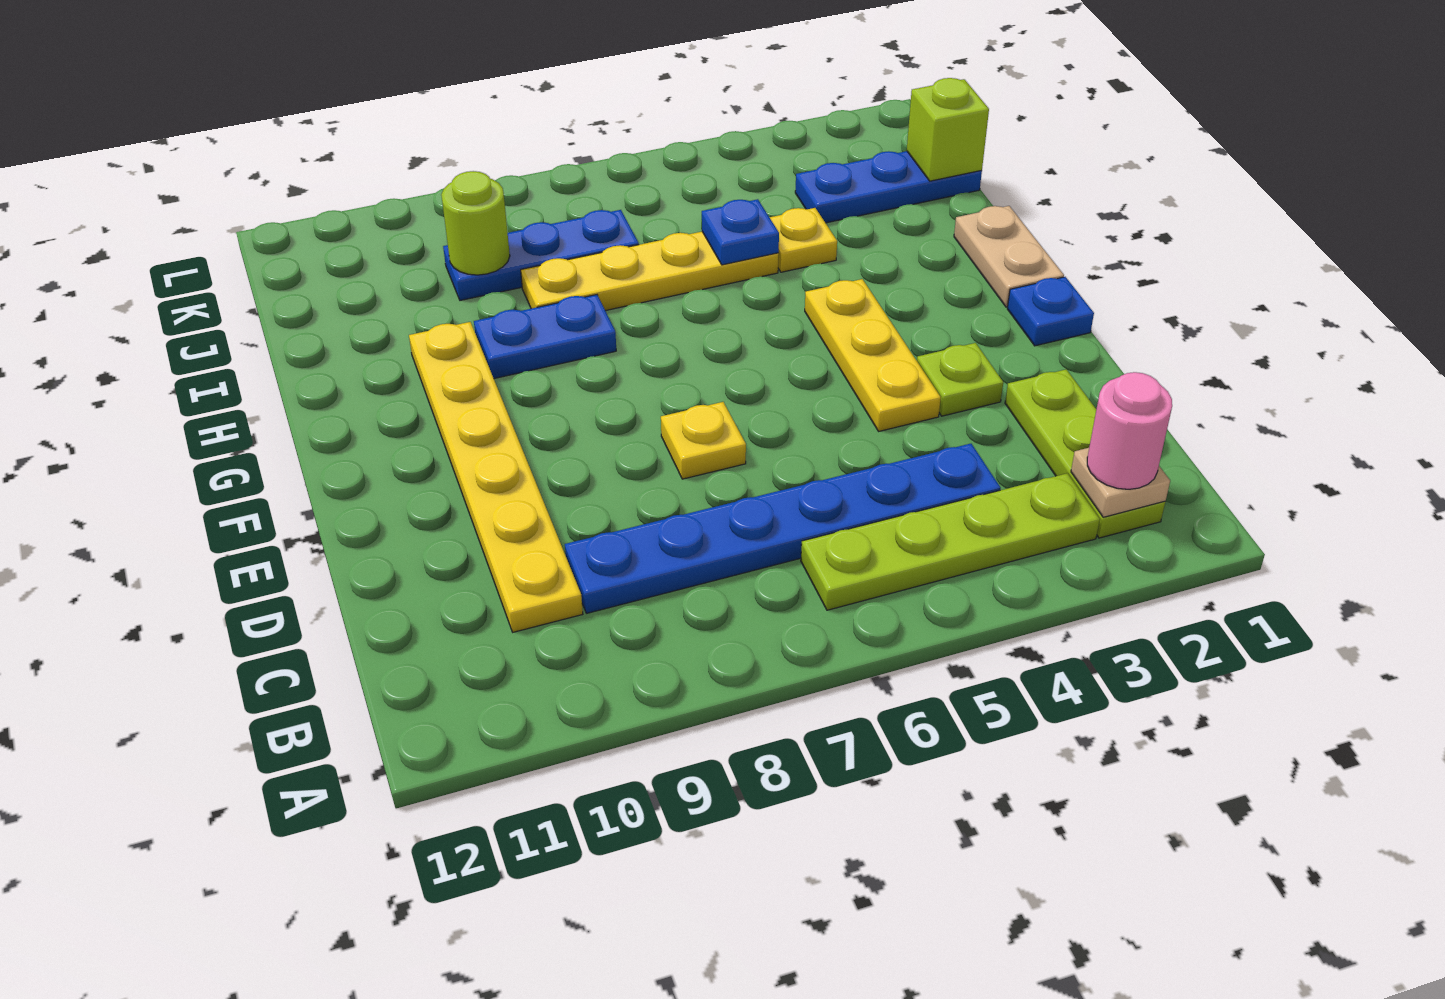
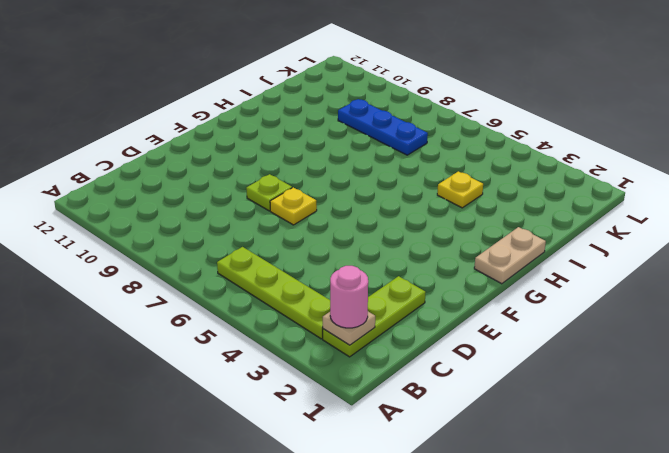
lime plate E8 level 1 -> lime plate E3 level 1
none -> blue plate C4:C9 level 1
none -> yellow plate C10:H10 level 1
none -> yellow plate E4:G4 level 1

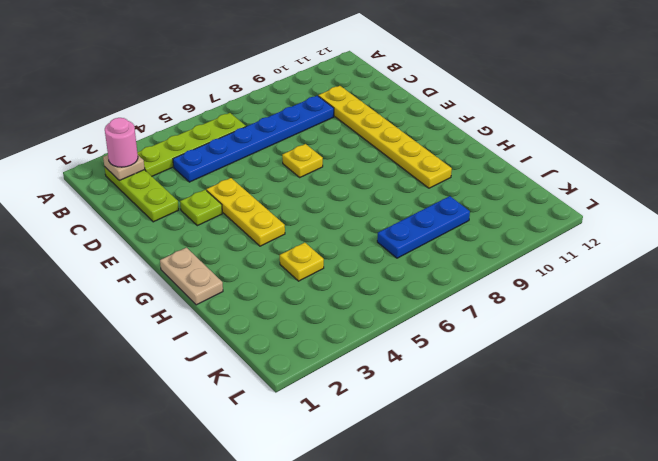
none -> blue plate F1 level 1
none -> blue plate H8:H9 level 1
none -> yellow plate I5:I8 level 1

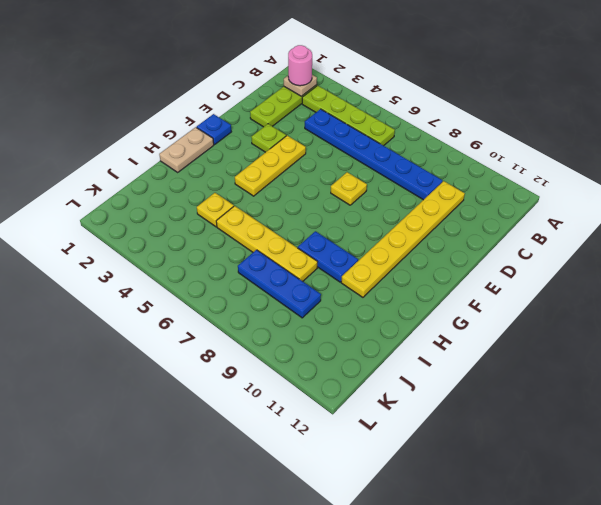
none -> blue plate J1:J3 level 1
none -> blue plate I5 level 2
none -> lime brick J1 level 2

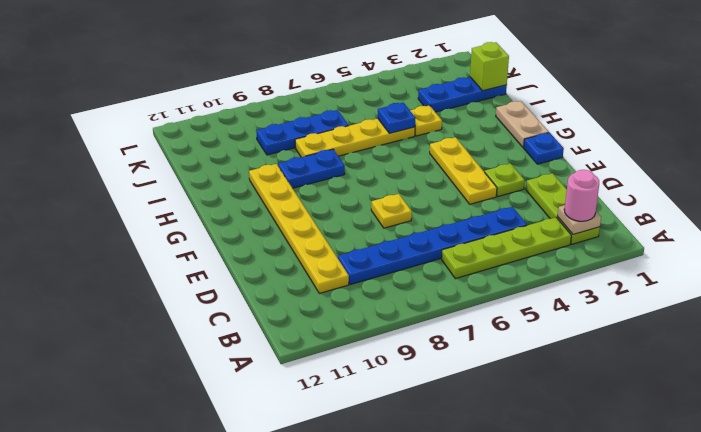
none -> lime round brick J9 level 2

